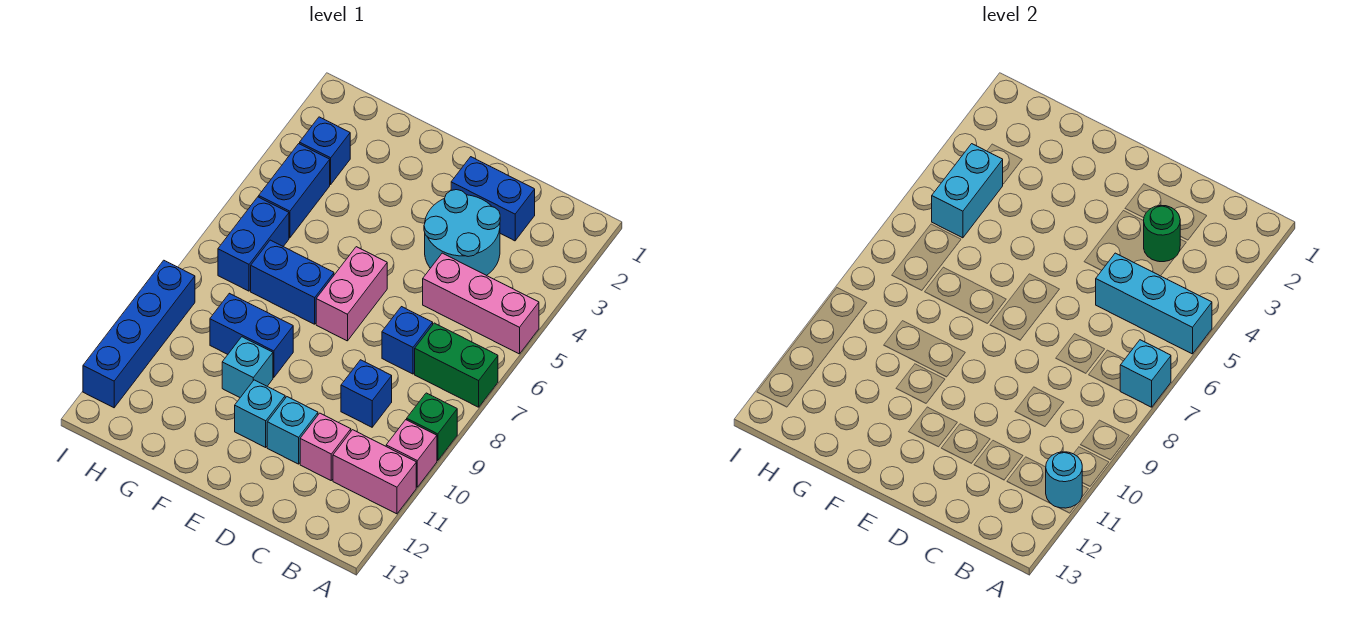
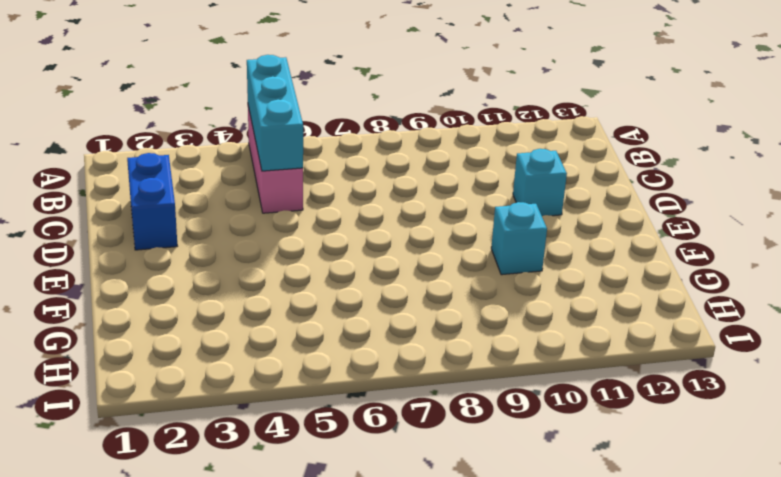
none -> green brick A7:B7 level 1
none -> green brick A9 level 1
none -> pink brick A10 level 1

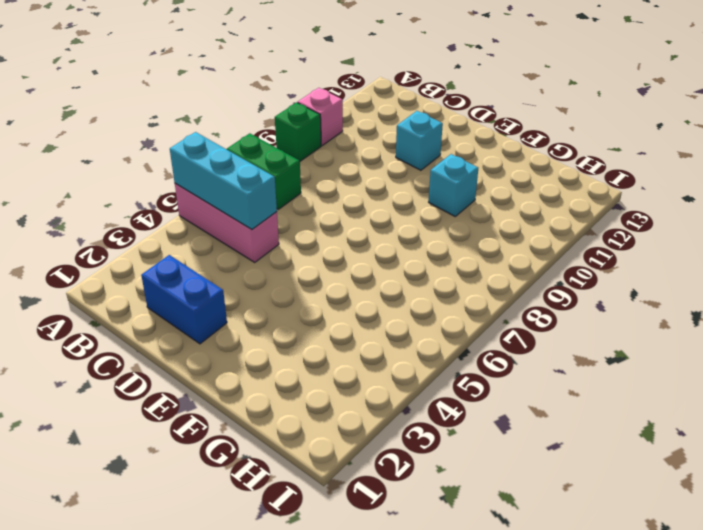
none -> pink brick A11:B11 level 1
none -> cyan round brick C3:D4 level 1
none -> blue brick C7 level 1

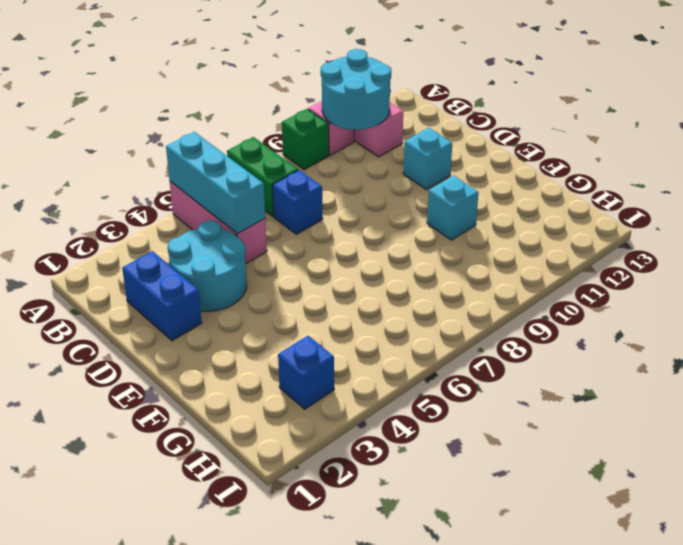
cyan round brick A10:B11 level 2 -> cyan round brick A11 level 2
none -> blue brick C9 level 1
none -> pink brick C11 level 1
none -> pink brick E6:E7 level 1

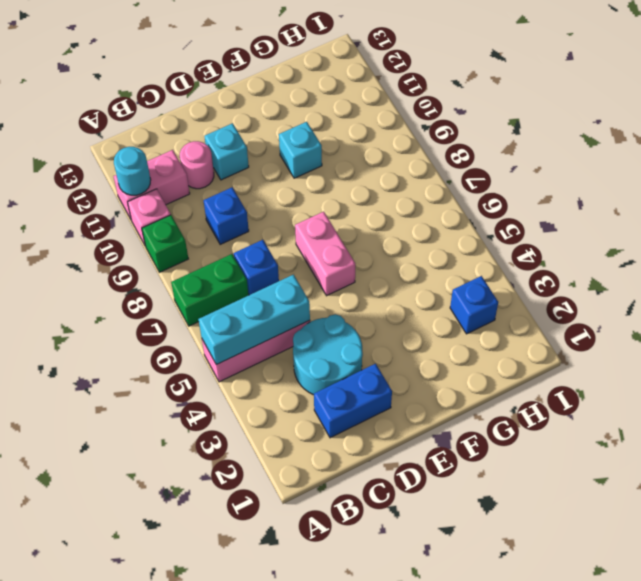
pink round brick C11 level 1 -> pink brick C11 level 1
none -> cyan brick E11 level 1
none -> blue brick F7:G7 level 1
none -> blue brick F9:G9 level 1

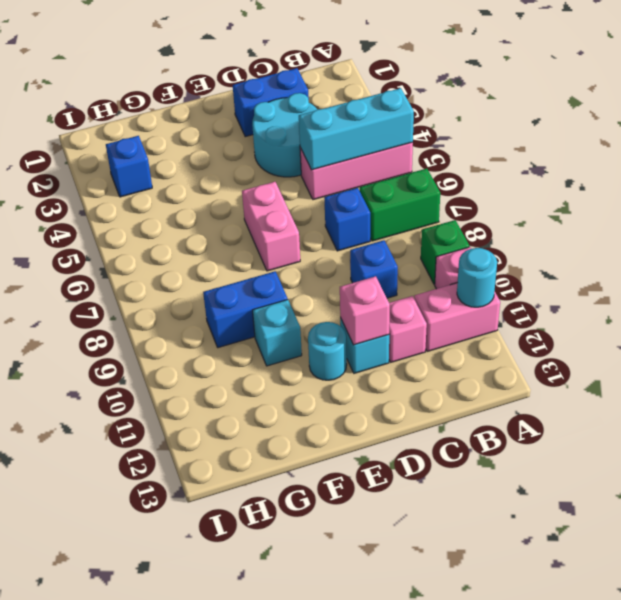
pink brick D11 level 2 -> none
cyan round brick E11 level 1 -> cyan brick E11 level 1
none -> blue brick F7:G7 level 1
none -> blue brick H4:H5 level 1
none -> blue brick H6:H7 level 1

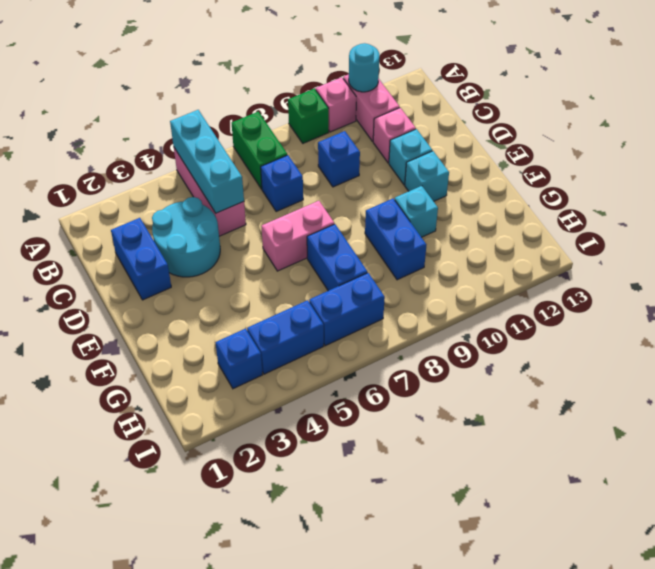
none -> blue brick I9:I12 level 1
none -> cyan brick A7 level 2
none -> green round brick C3 level 2

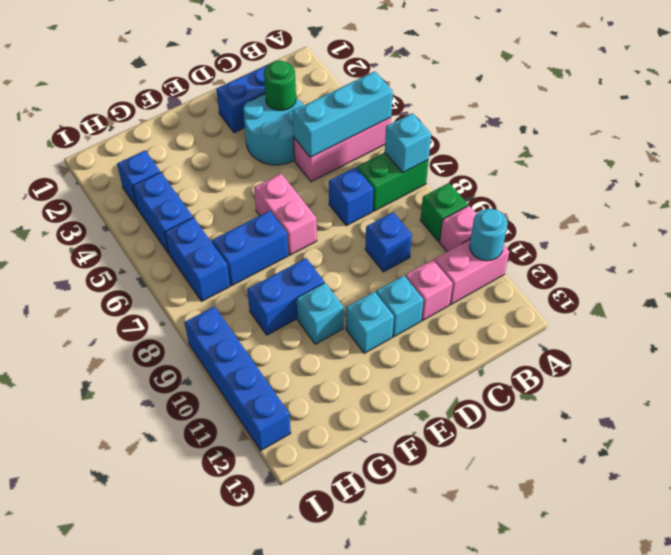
none -> cyan brick H4:H5 level 2

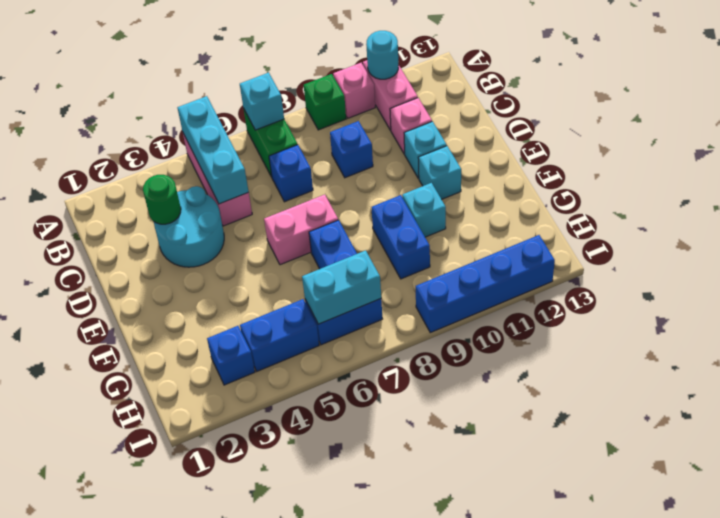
cyan brick H6:H7 level 2 -> cyan brick H4:H5 level 2
none -> blue brick C2:D2 level 1

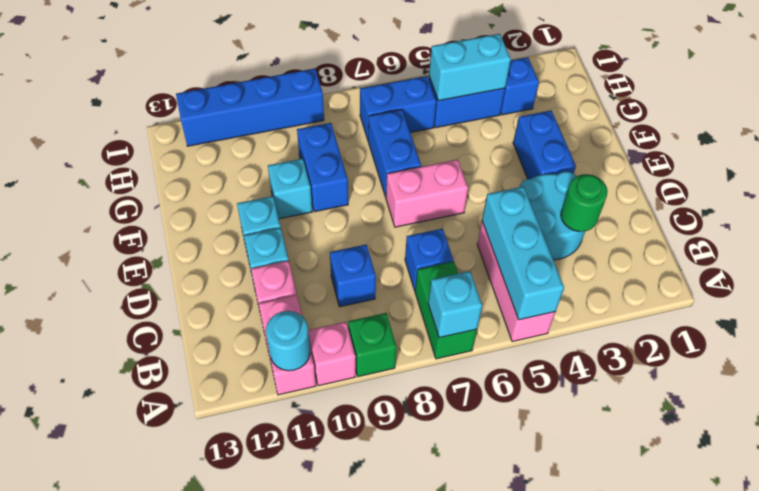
blue brick E3:F3 level 1 -> blue brick C2:D2 level 1

